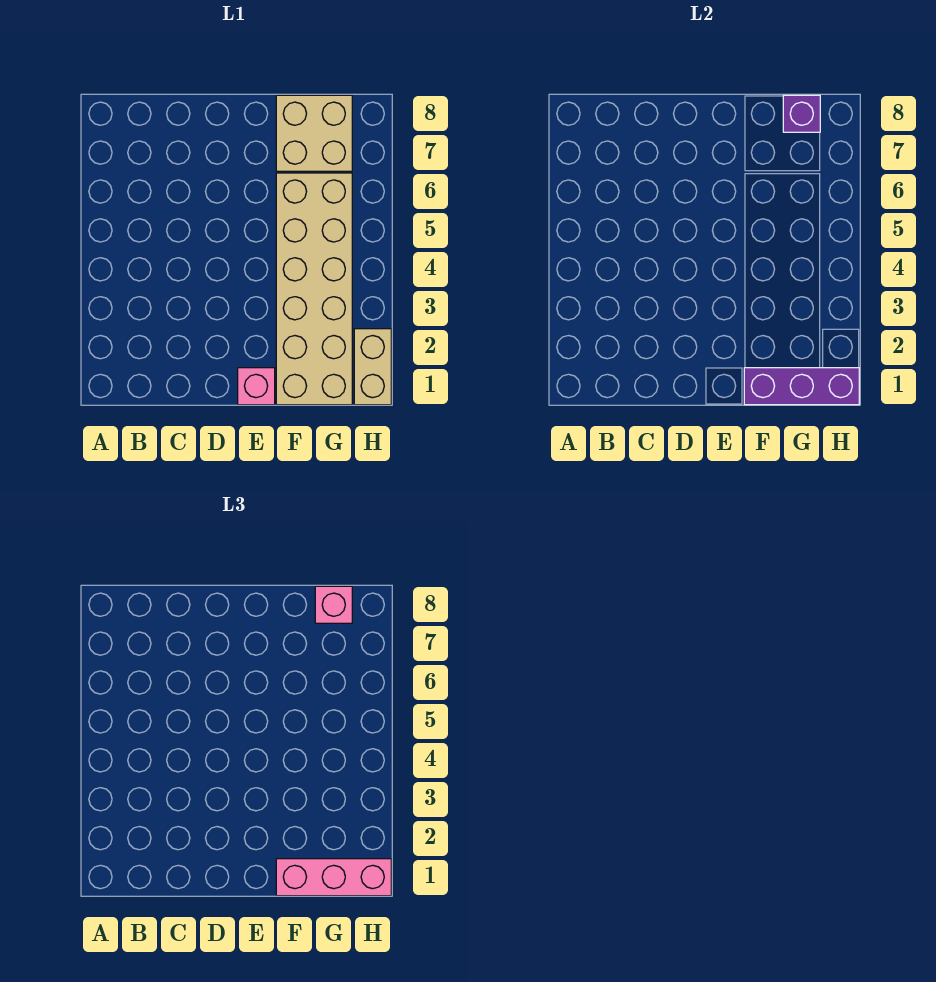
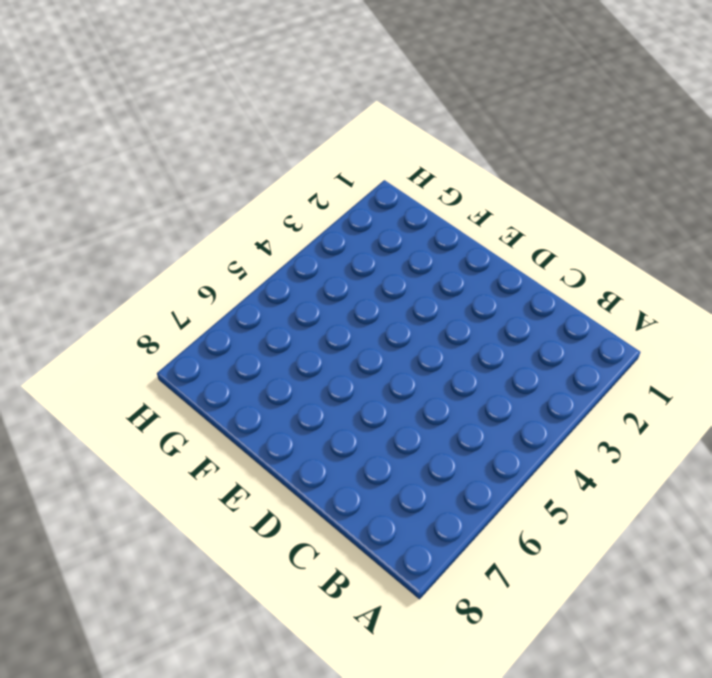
none -> pink brick E1 level 1
none -> tan brick F1:G6 level 1

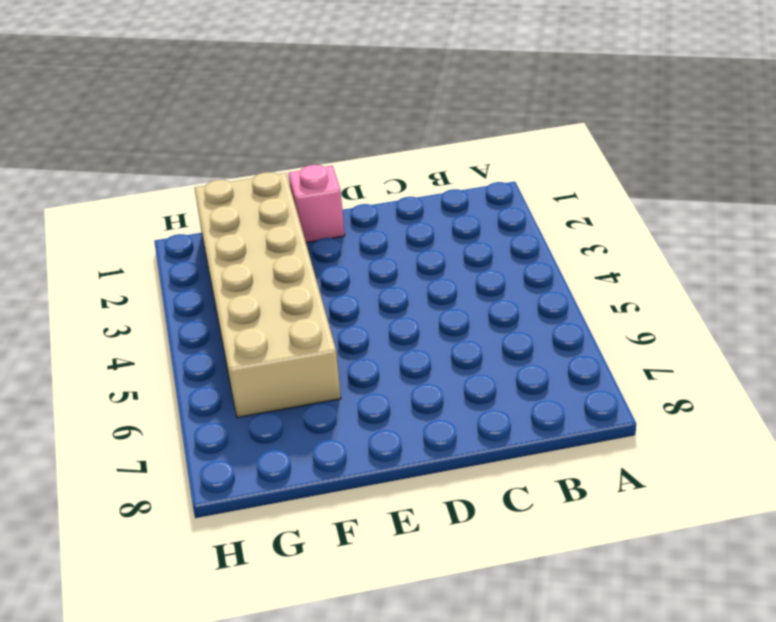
none -> tan brick F7:G8 level 1
none -> tan brick H1:H2 level 1

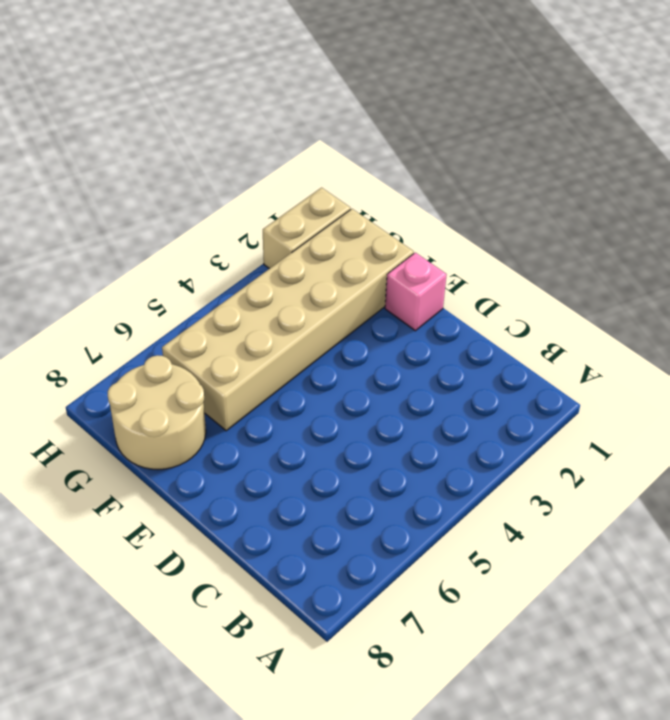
tan round brick F7:G8 level 1 -> tan brick F7:G8 level 1
none -> purple brick F1:H1 level 2
none -> purple brick G8 level 2

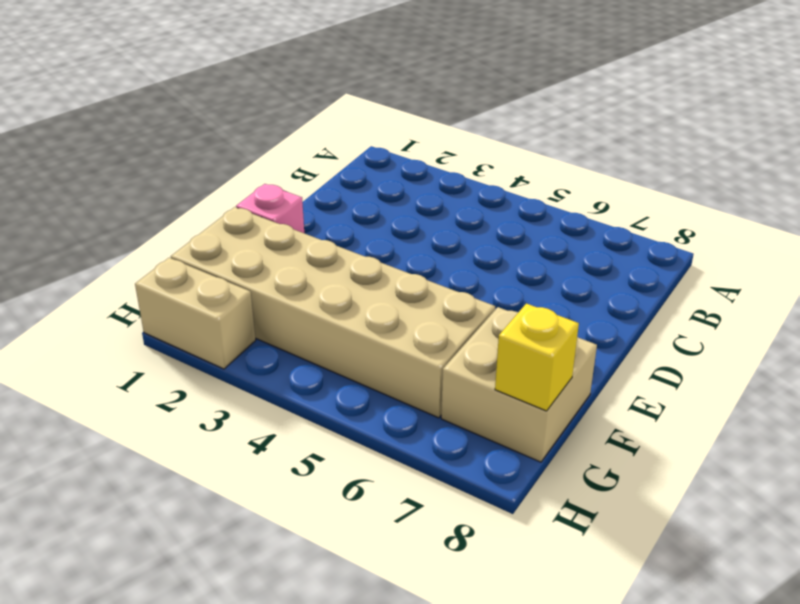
yellow brick G8 level 2 -> purple brick G8 level 2
none -> purple brick F1:H1 level 2
none -> pink brick F1:H1 level 3

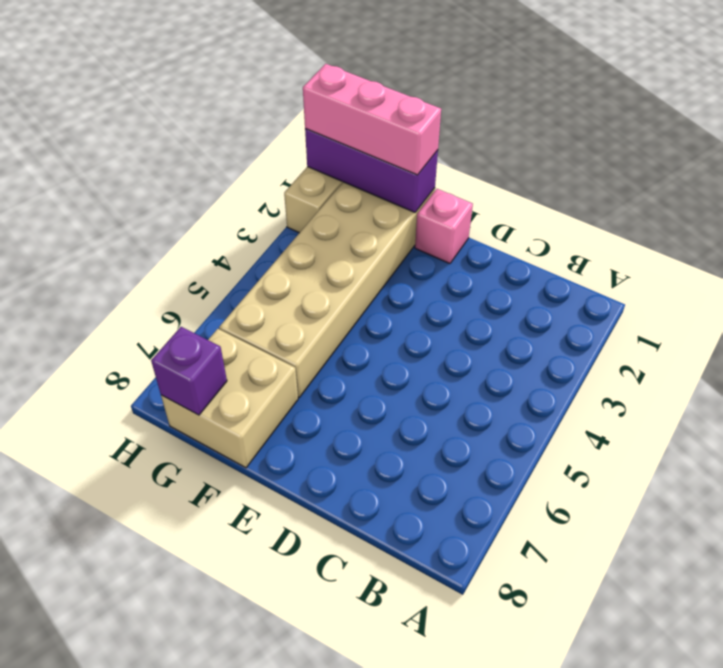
none -> pink brick G8 level 3

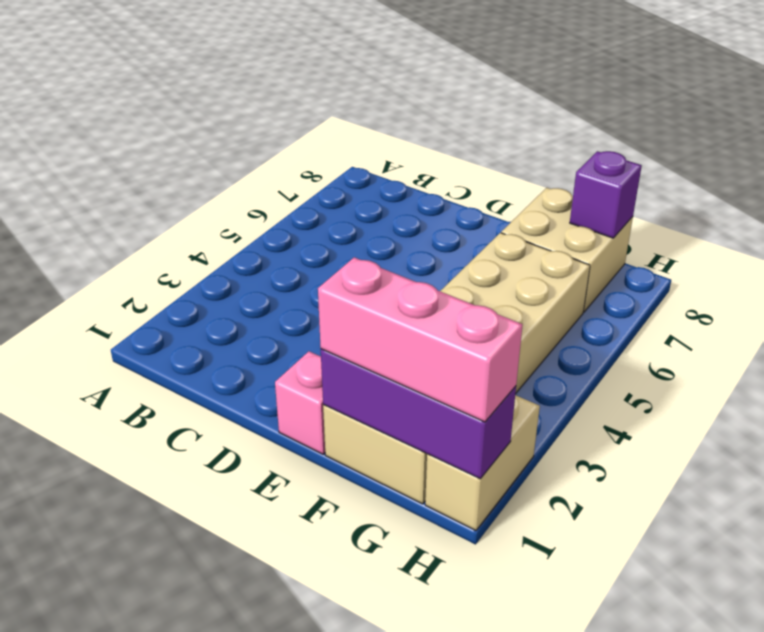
none -> pink brick G8 level 3

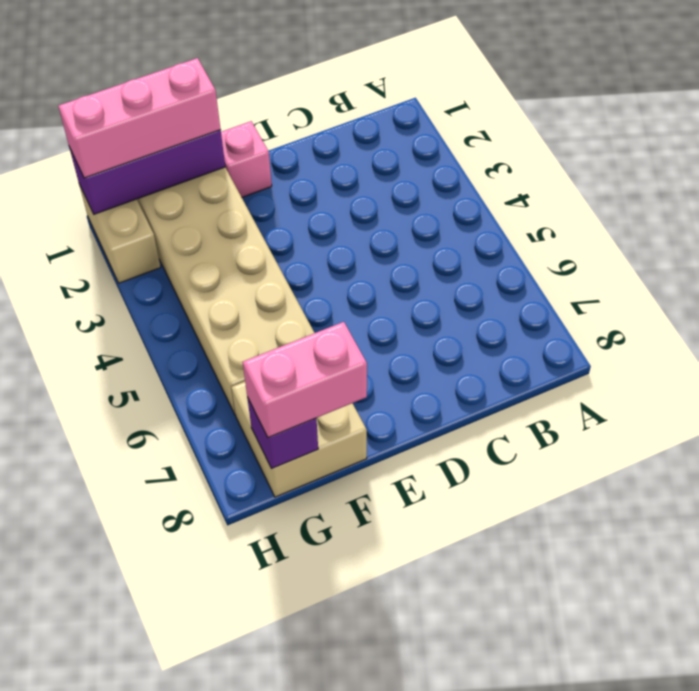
pink brick F8:G8 level 3 -> pink brick G8 level 3

